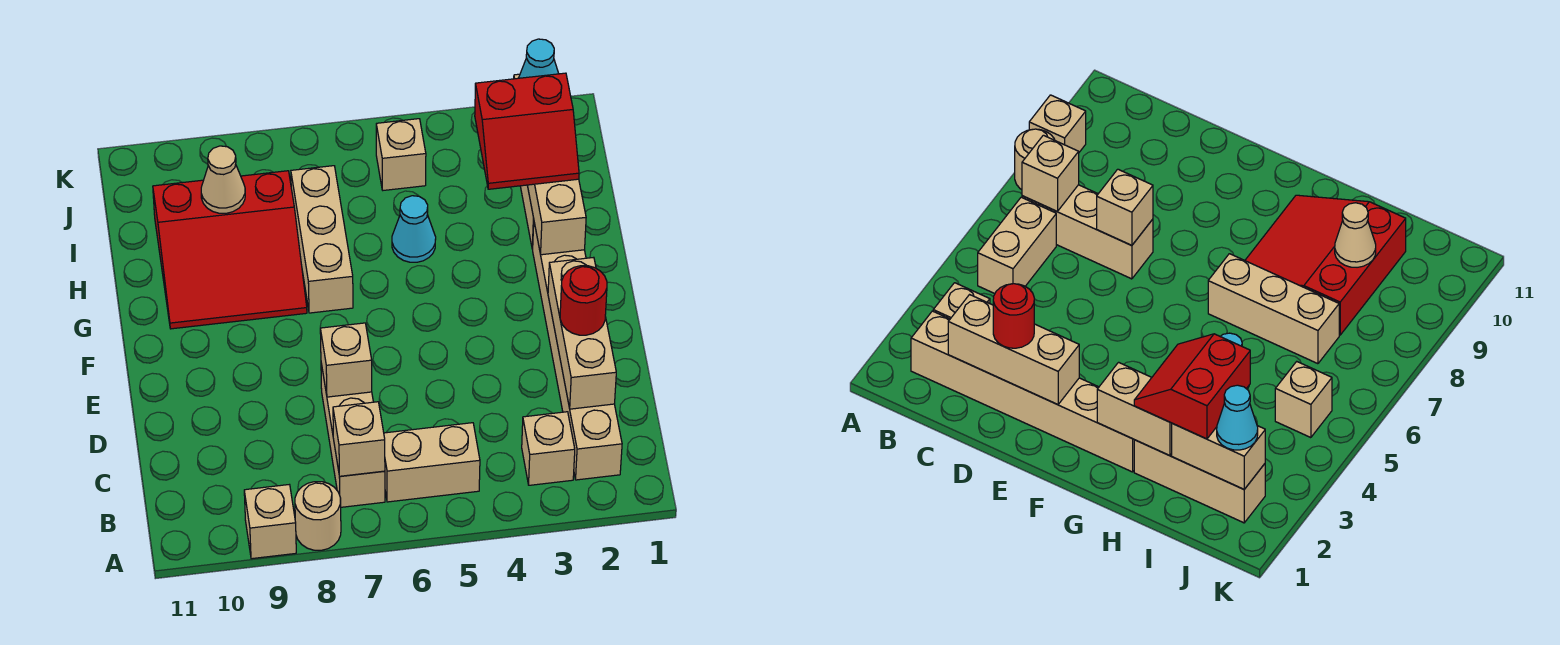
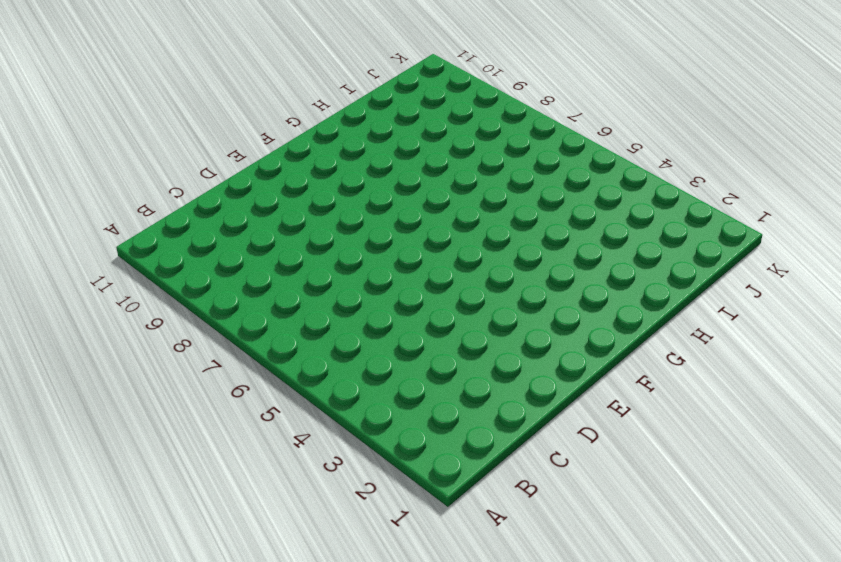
none -> tan round brick A8 level 1
none -> tan brick A9 level 1
none -> tan brick B2:G2 level 1

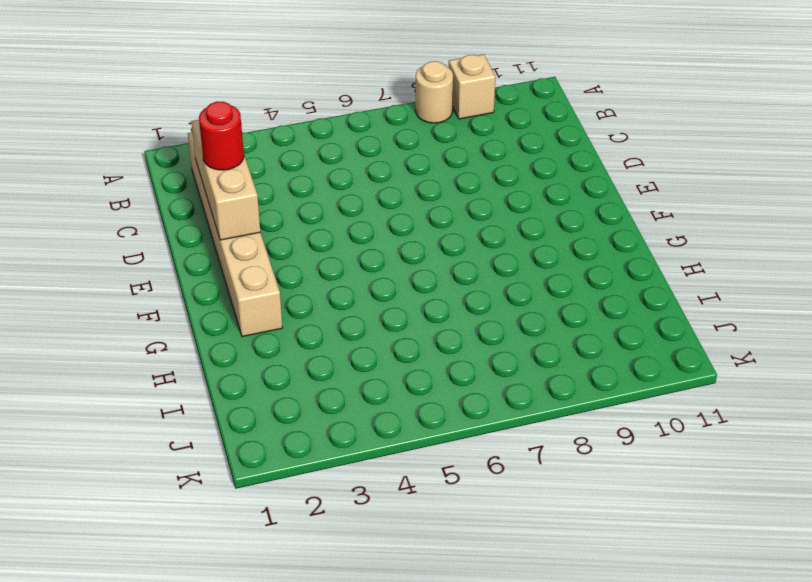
none -> tan brick B3 level 1
none -> tan brick B5:B6 level 1
none -> tan brick B7:D7 level 1

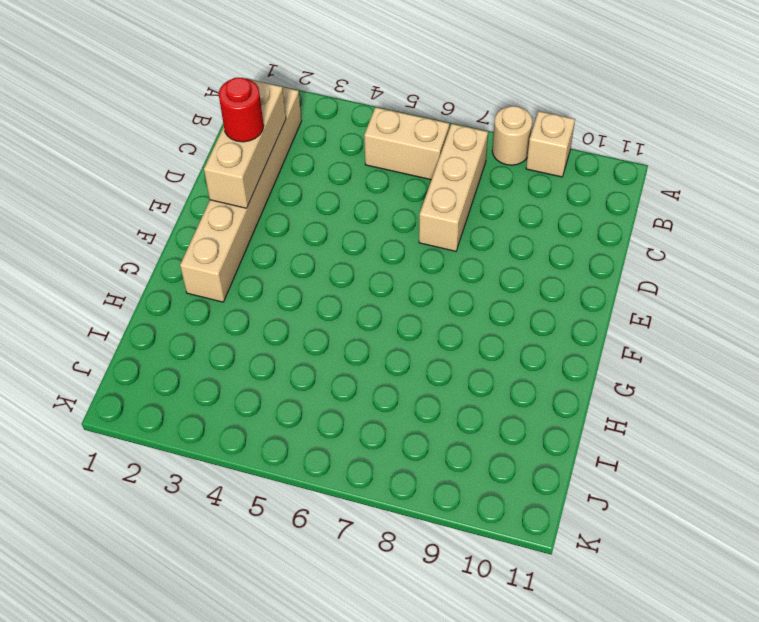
none -> tan brick B3 level 1
none -> tan brick G7:I7 level 1
none -> red slope G8:I10 level 1 top I

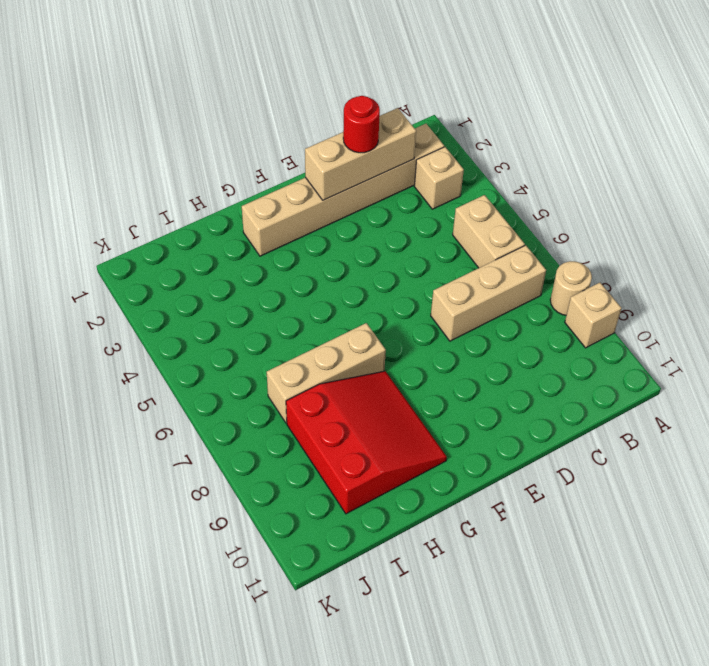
none -> tan brick H2:J2 level 1
none -> cyan cone H5 level 1
none -> tan brick J5 level 1

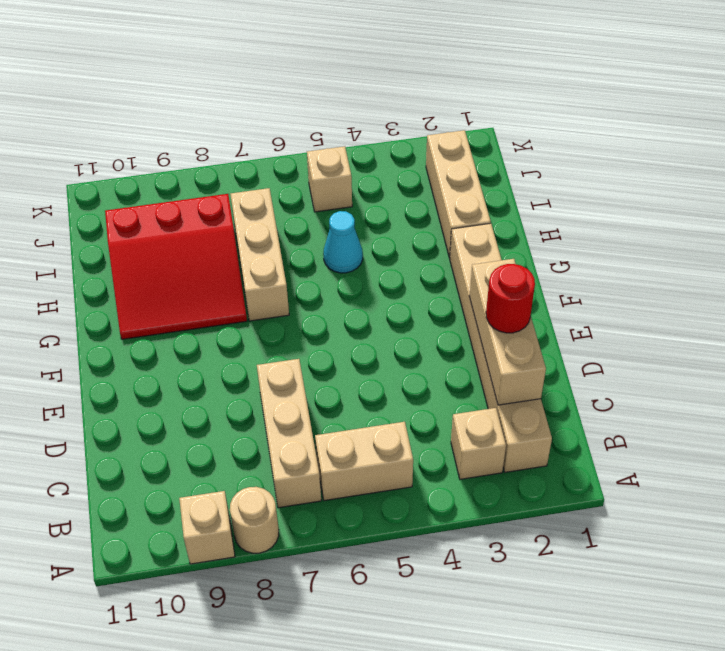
none -> tan brick B7 level 2
none -> tan brick D7 level 2
none -> tan brick G2:H2 level 2

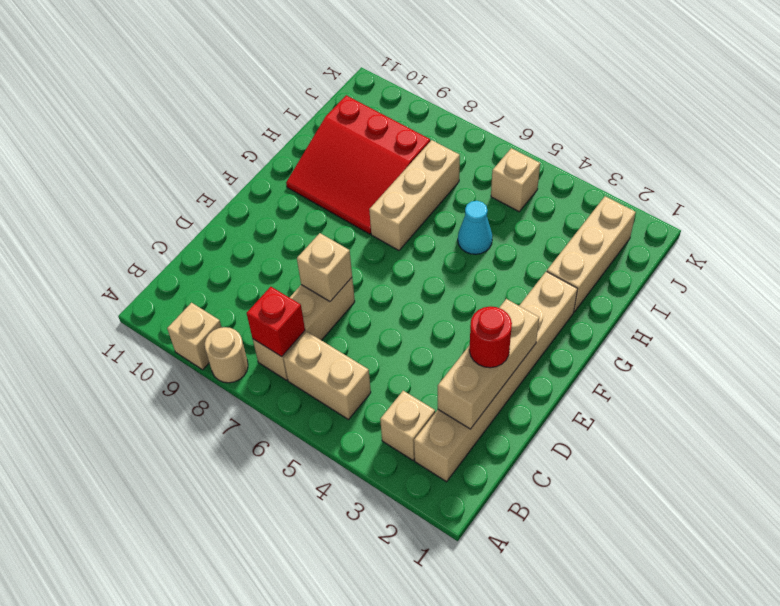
red brick B7 level 2 -> tan brick B7 level 2
none -> tan brick G2:H2 level 2
none -> tan brick I2:J2 level 2
none -> tan cone I9 level 2

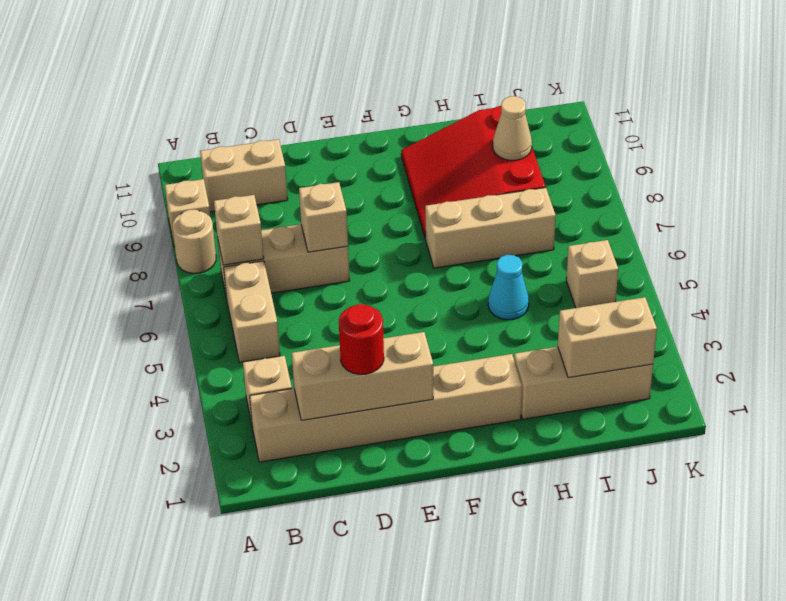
tan brick B10:C10 level 1 -> tan brick G2:H2 level 2
none -> red slope H2:I3 level 3 top I
none -> cyan cone J2 level 3

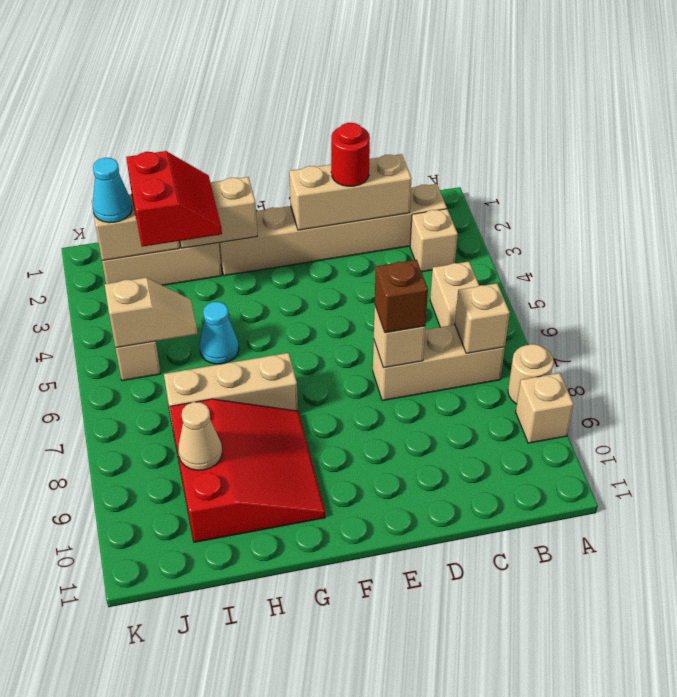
brown brick D7 level 3 -> none
tan slope I5:J5 level 2 top J -> none

